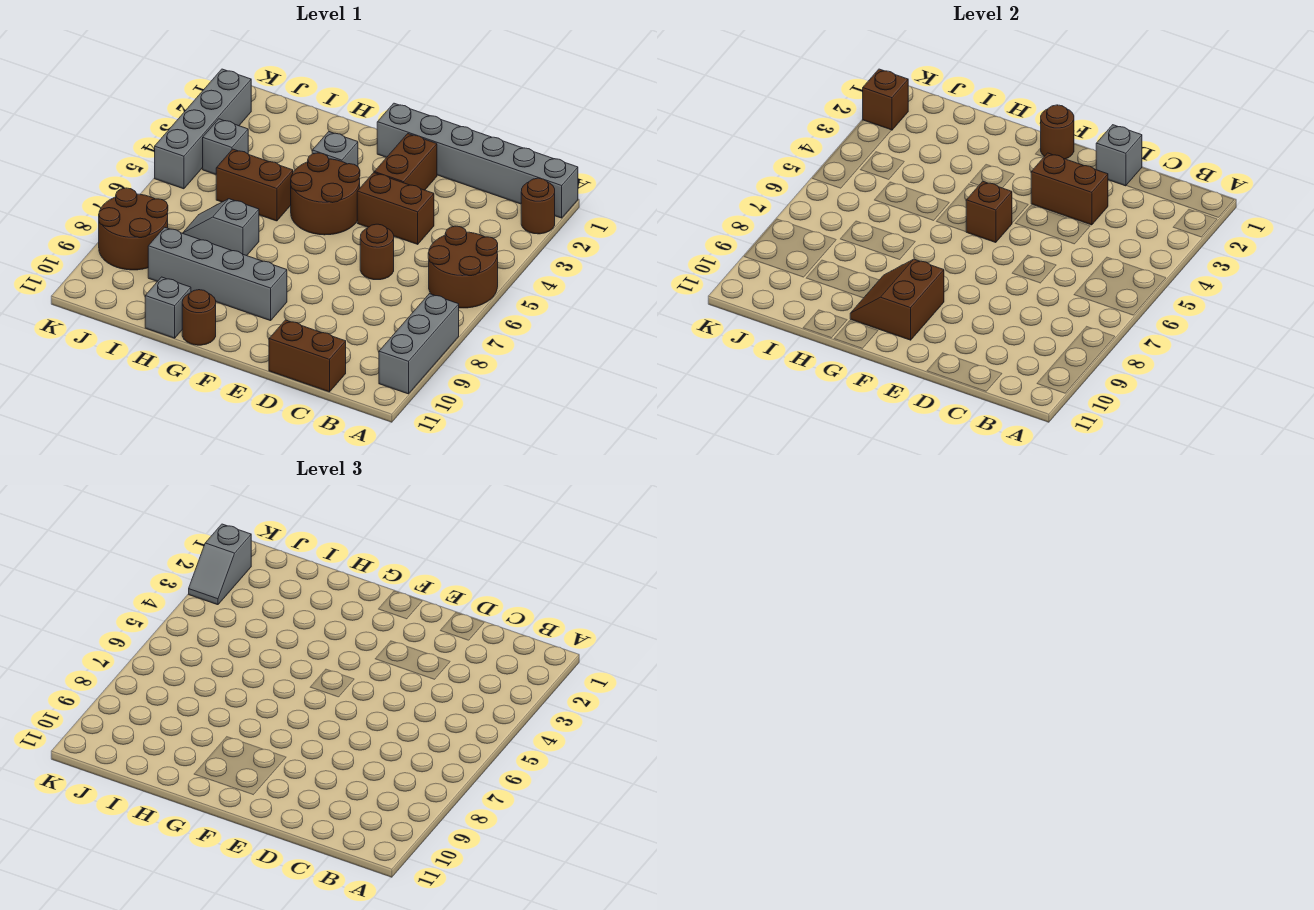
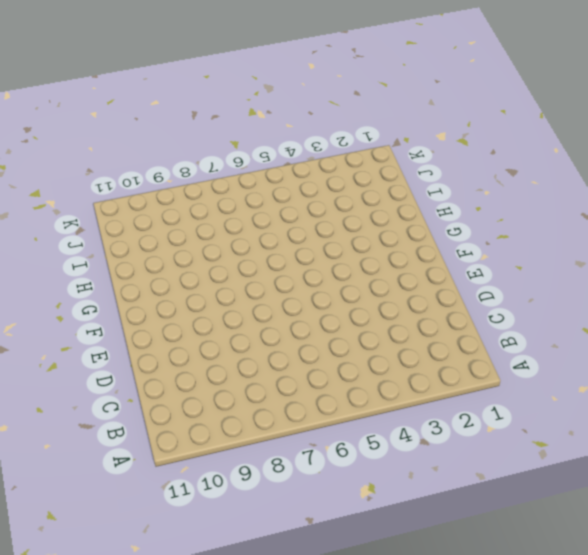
none -> grey brick A1:F1 level 1
none -> brown round brick A2 level 1
none -> brown round brick A5:B6 level 1

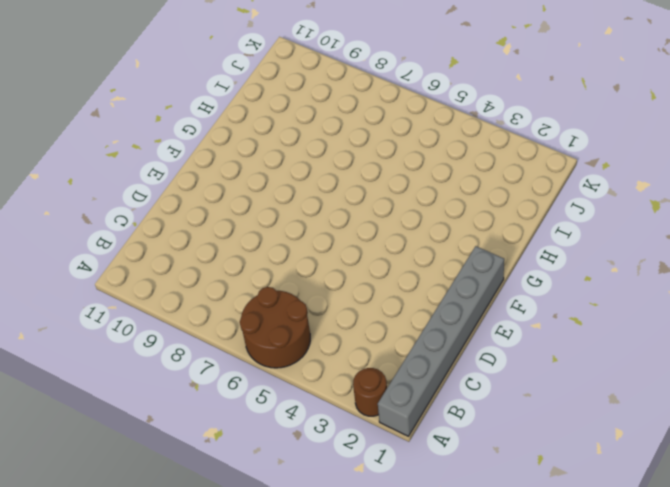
none -> grey brick A8:A10 level 1
none -> brown brick C11:D11 level 1
none -> brown brick D4:E4 level 1

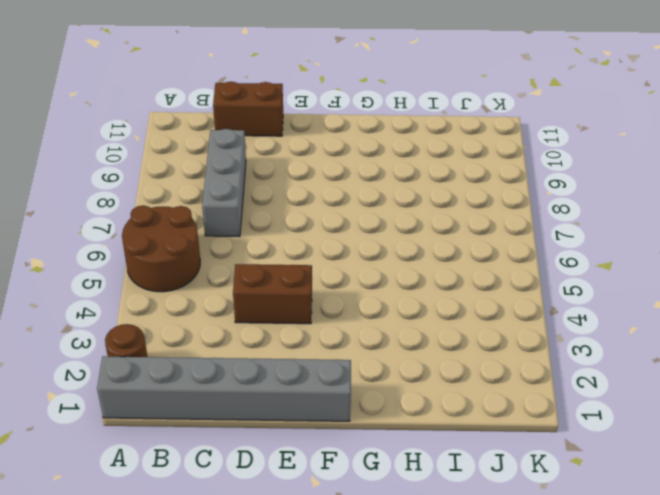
grey brick C7:C9 level 1 -> grey brick A8:A10 level 1
none -> brown round brick D6 level 1
none -> brown brick E2:E3 level 1
none -> brown round brick F4:G5 level 1

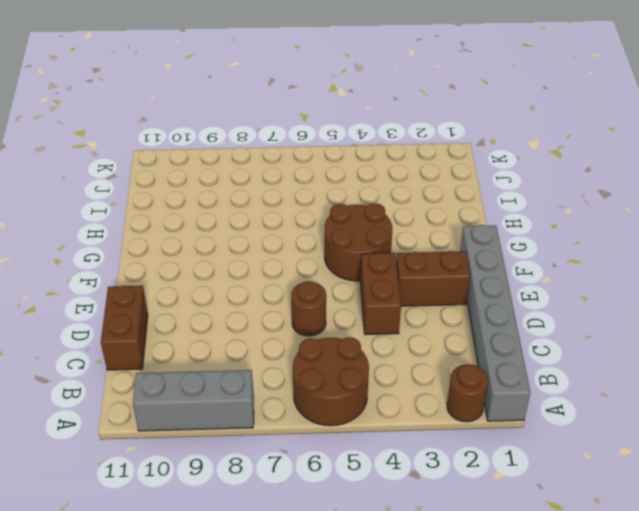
none -> grey brick F9:I9 level 1
none -> grey brick G3 level 1
none -> brown round brick G11 level 1

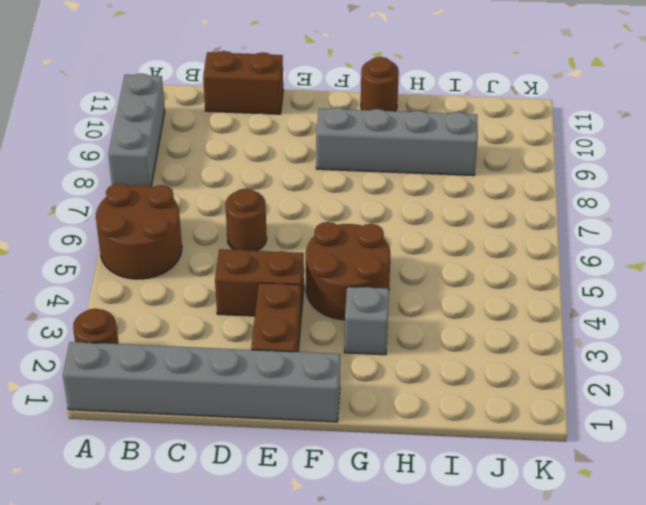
none -> brown brick H5:I5 level 1
none -> grey slope H7:I7 level 1 top H
none -> grey brick H11 level 1

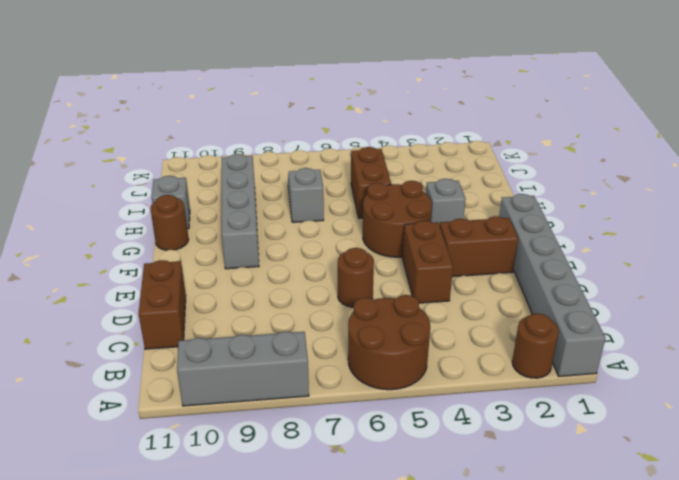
none -> grey brick J4 level 1
none -> brown round brick J8:K9 level 1
none -> grey brick K2:K5 level 1

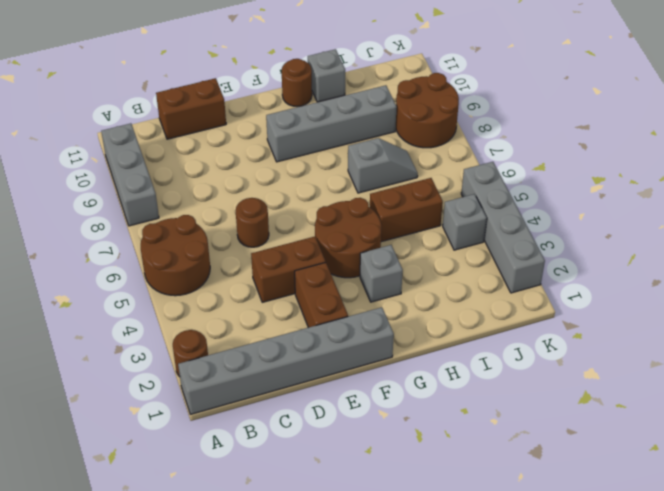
none -> grey brick D1 level 2
none -> brown brick D3:E3 level 2
none -> brown round brick F1 level 2

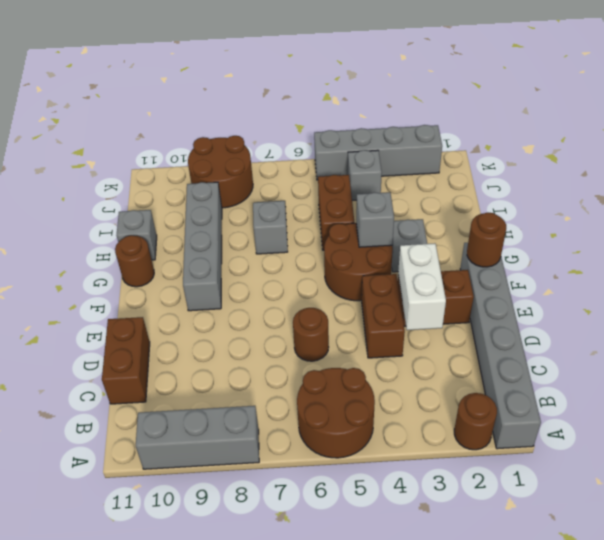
white brick D3:E3 level 2 -> brown brick D3:E3 level 2
grey brick G4 level 2 -> grey brick D1 level 2
none -> brown brick F5 level 2
none -> brown slope F9:G10 level 2 top F
none -> brown brick K2 level 2

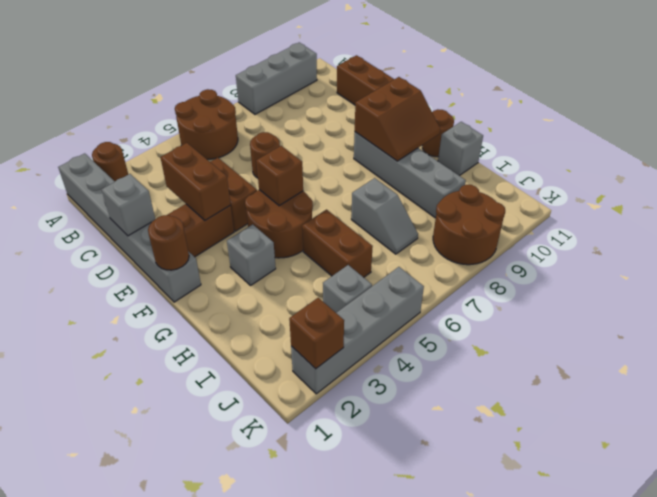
none -> grey slope K2:K3 level 3 top 2

